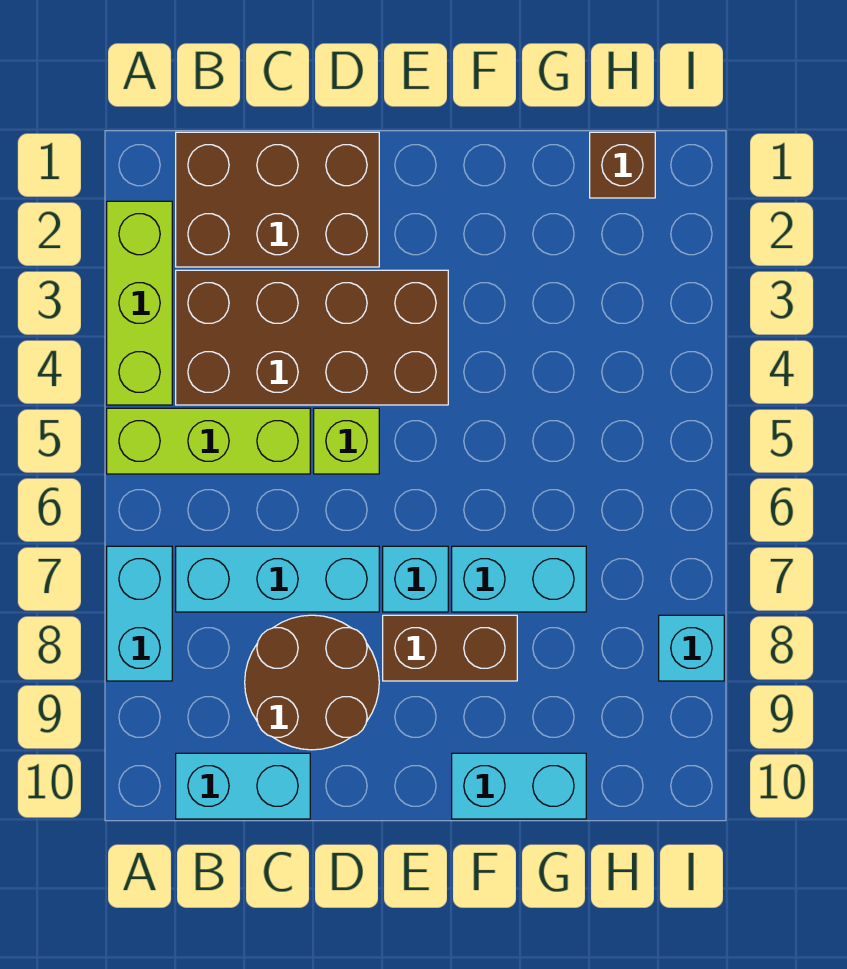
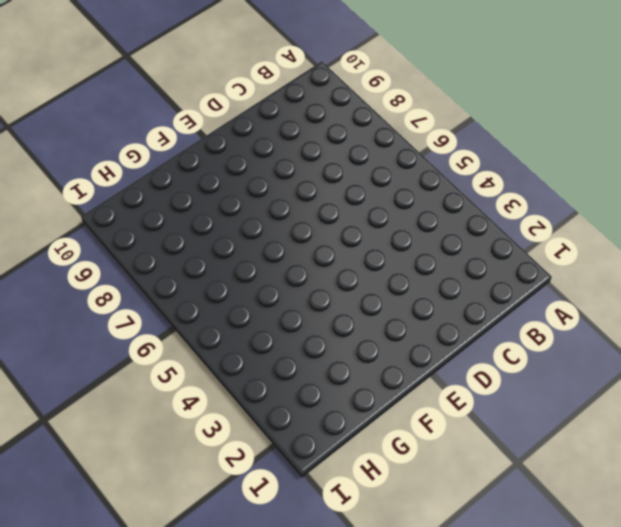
none -> lime brick A2:A4 level 1
none -> lime brick A5:C5 level 1
none -> cyan brick A7:A8 level 1

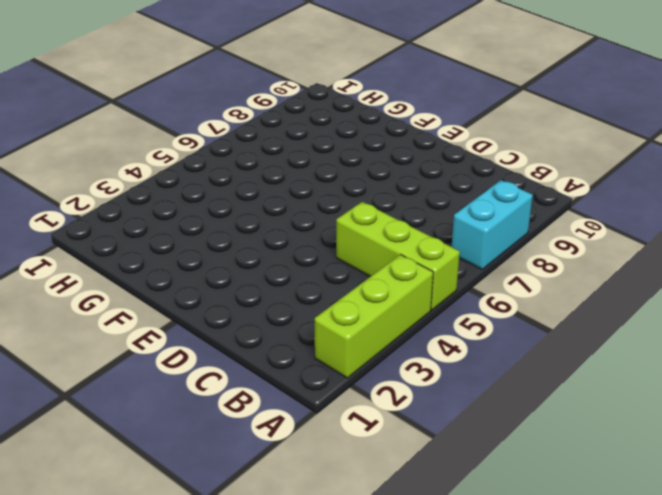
none -> brown brick B1:D2 level 1
none -> brown brick B3:E4 level 1
none -> cyan brick B7:D7 level 1

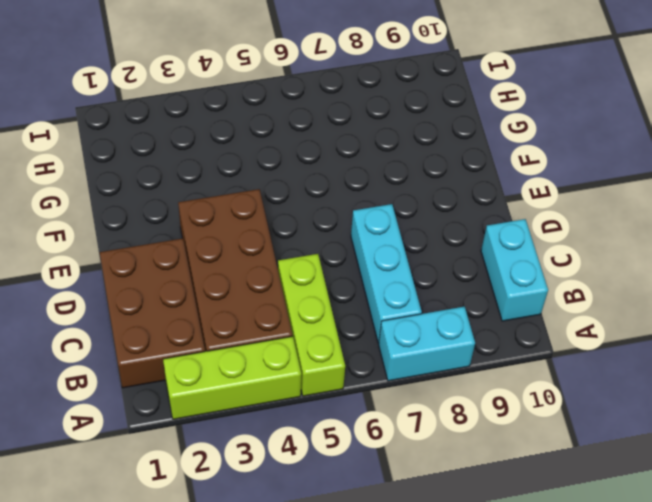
none -> brown round brick C8:D9 level 1
none -> lime brick D5 level 1
none -> cyan brick E7 level 1

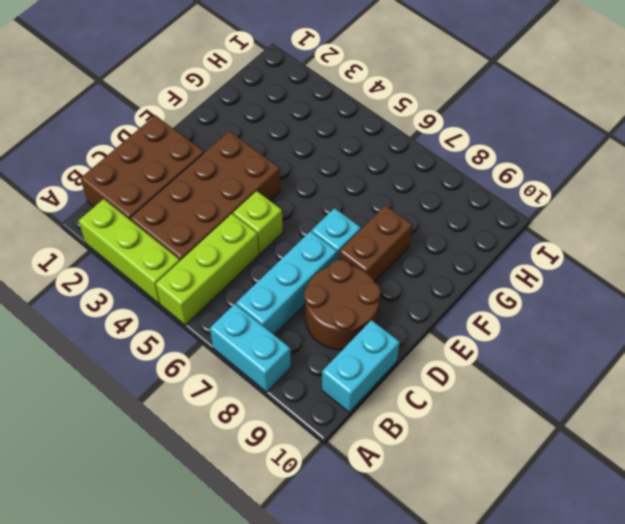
none -> cyan brick F7:G7 level 1
none -> cyan brick F10:G10 level 1
none -> brown brick H1 level 1

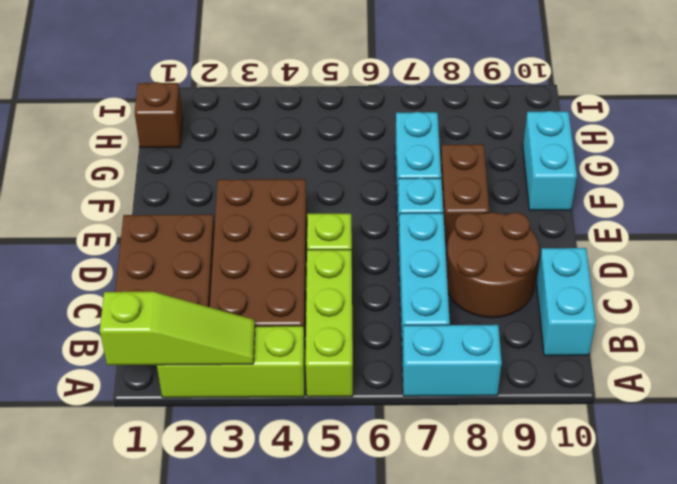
lime slope A1:A3 level 2 top 1 -> none
none -> cyan brick I8 level 1

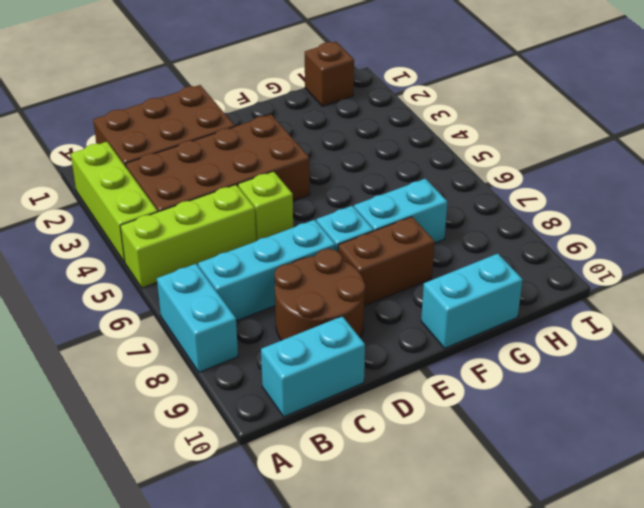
none -> cyan brick I8 level 1

